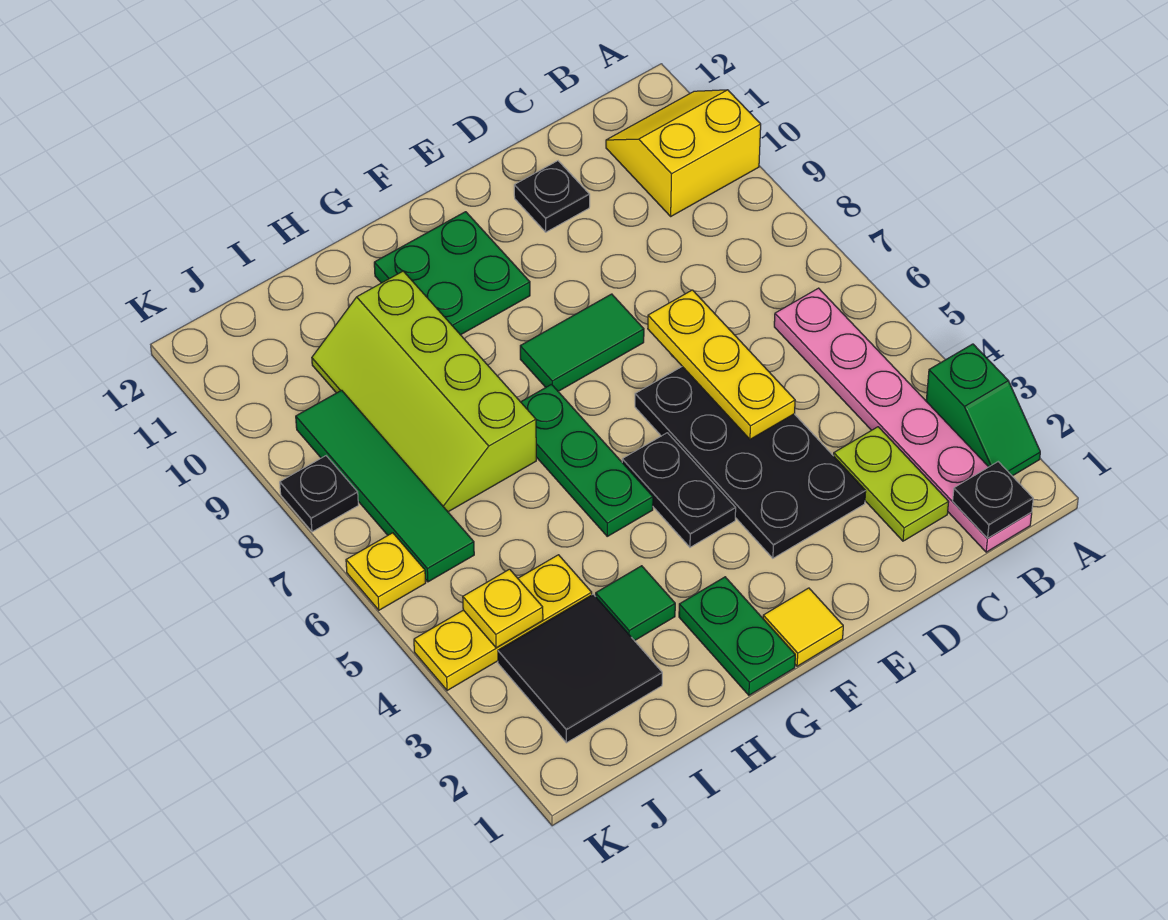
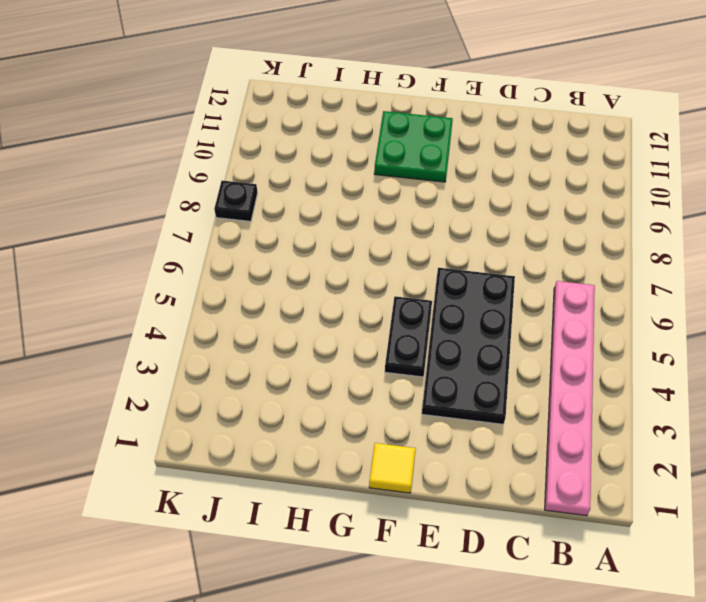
none -> green slope A2:A3 level 1 top 3
none -> yellow slope A10:B11 level 1 top 10
none -> lime plate C2:C3 level 1

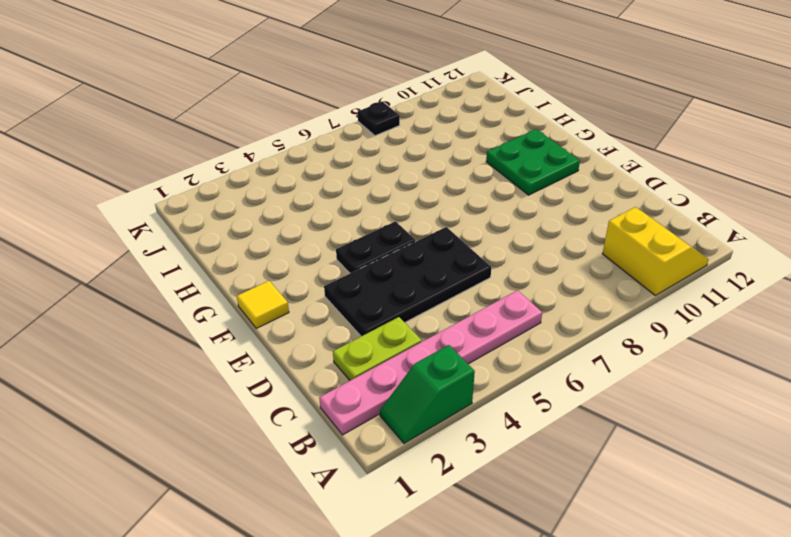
none -> black plate D11 level 1
none -> green tile E8:F8 level 1
none -> green plate G1:G2 level 1

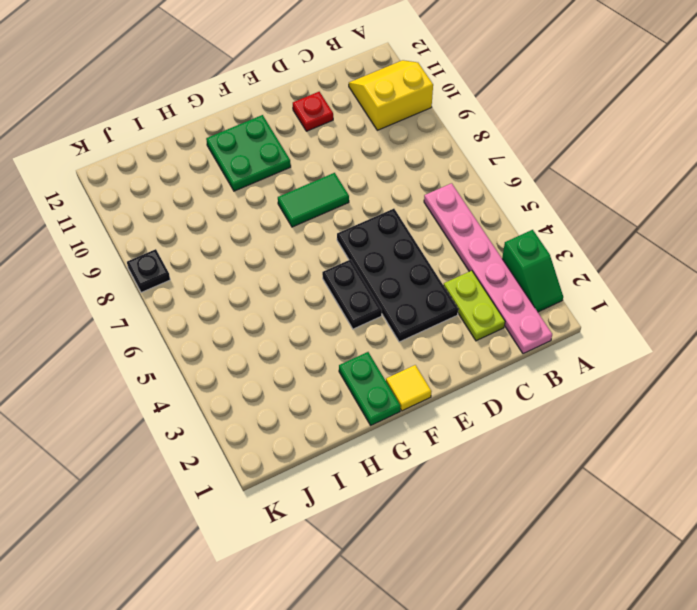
red plate D11 level 1 -> black plate D11 level 1
none -> green plate G5:G7 level 1
none -> green tile H3 level 1
none -> lime slope H7:I10 level 1 top H

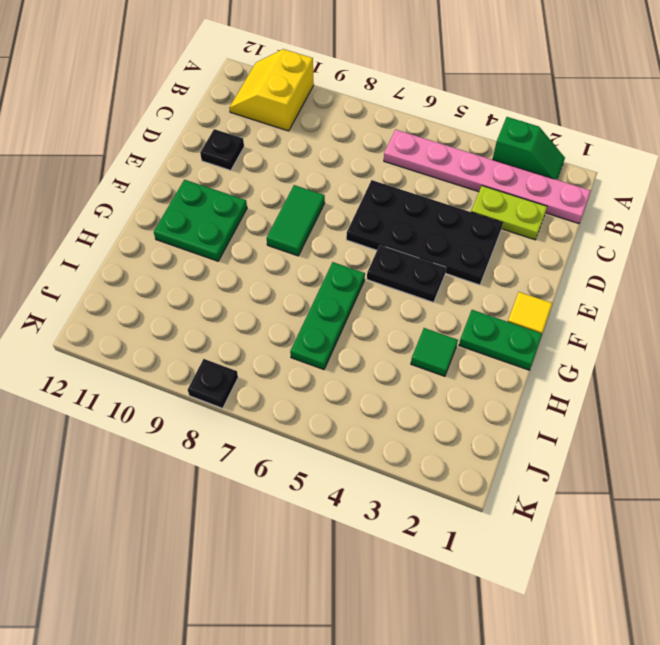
green plate G6:I6 level 1 -> green plate G5:G7 level 1
none -> lime slope H7:I10 level 1 top H
none -> black tile I2:J3 level 1
none -> yellow plate I4:K4 level 1

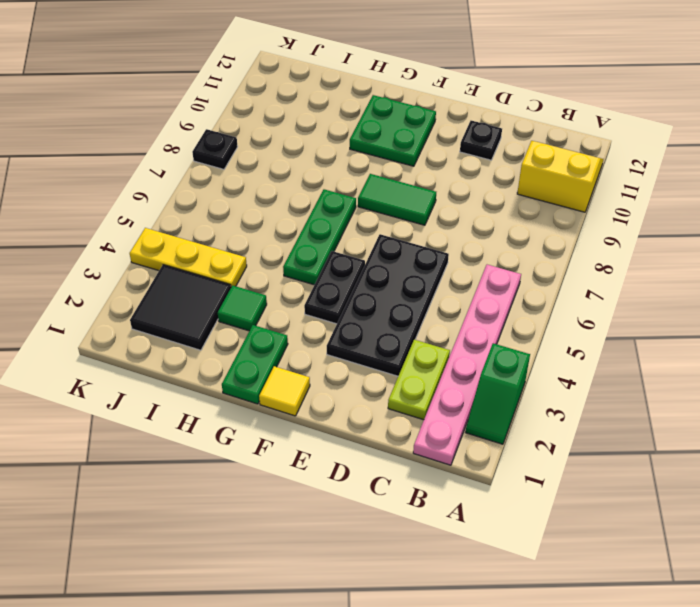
none -> lime slope H7:I10 level 1 top H
none -> green tile J6:J9 level 1
none -> yellow plate K6 level 1

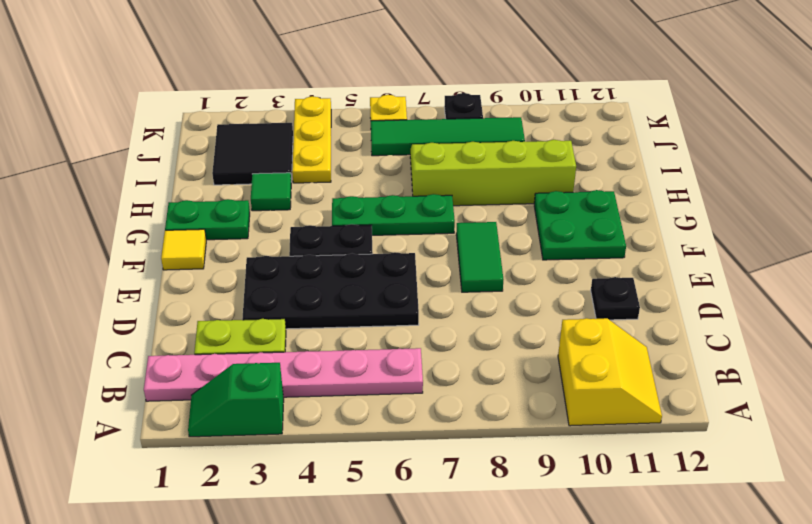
none -> black plate B1 level 2
none -> yellow plate D5:D7 level 2
none -> yellow plate J4 level 2

